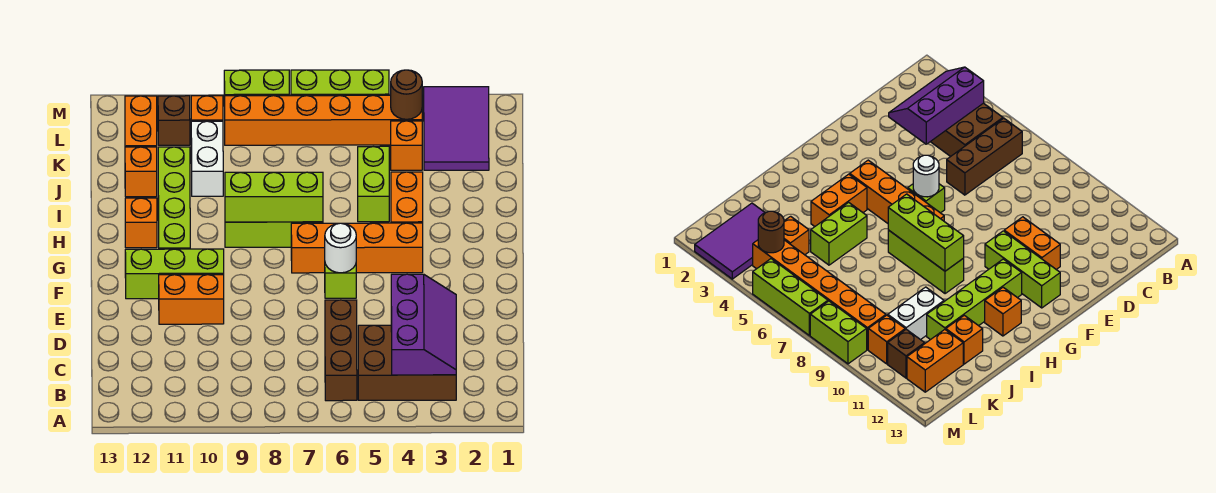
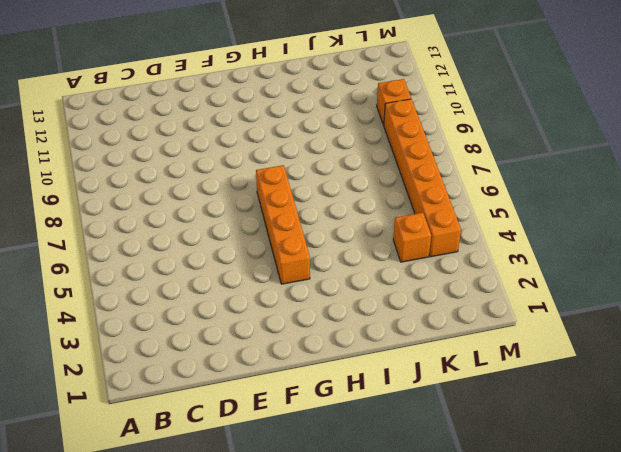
none -> brown brick B3:C5 level 1
none -> brown brick B6:D6 level 1
none -> orange brick E10:E11 level 1

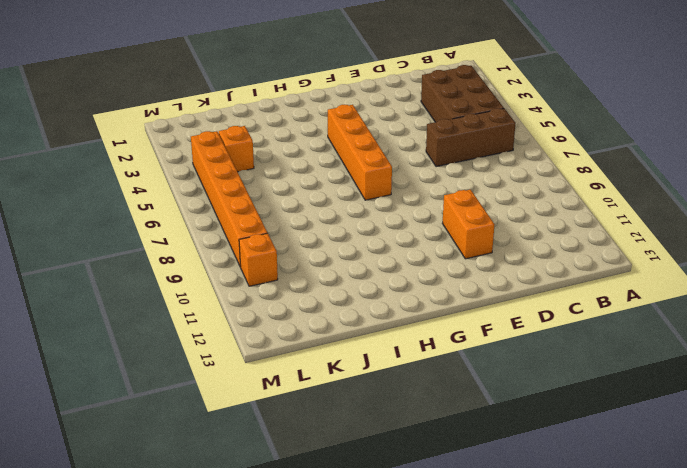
none -> lime brick F6 level 1
none -> lime brick F10:F12 level 1
none -> lime brick G11:J11 level 1

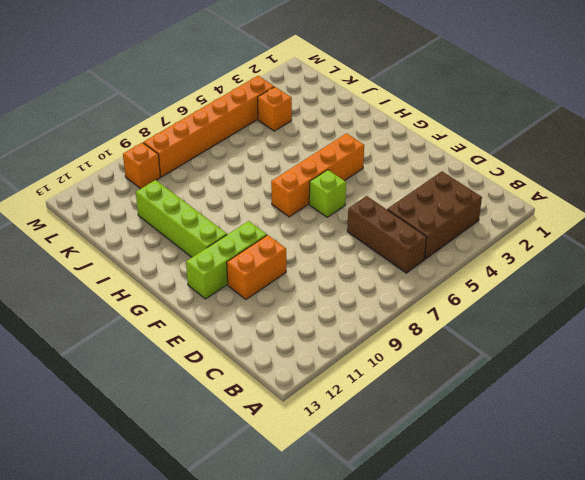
none -> orange brick H4:I4 level 1
none -> lime brick H7:H9 level 1
none -> orange brick H12 level 1

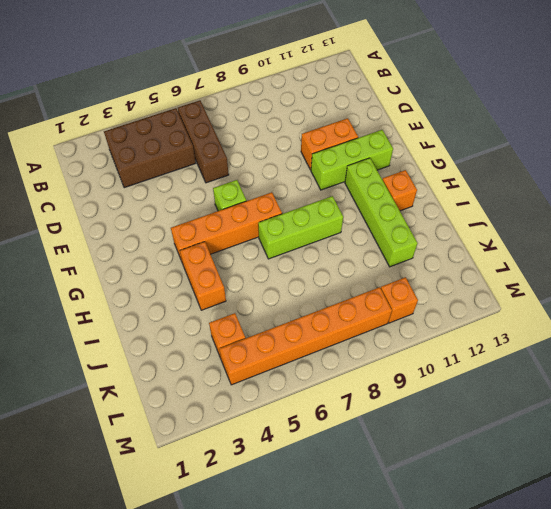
none -> lime brick I5:J5 level 1
none -> white brick J10:K10 level 1
none -> orange brick J12 level 1

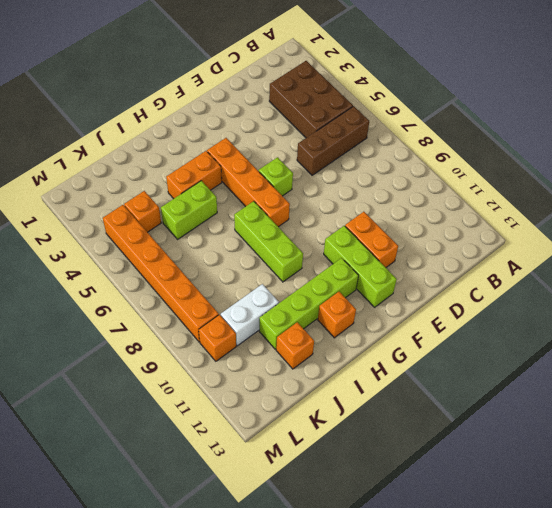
none -> purple tile K2:M3 level 1
none -> orange brick K12:L12 level 1
none -> brown brick L11 level 1

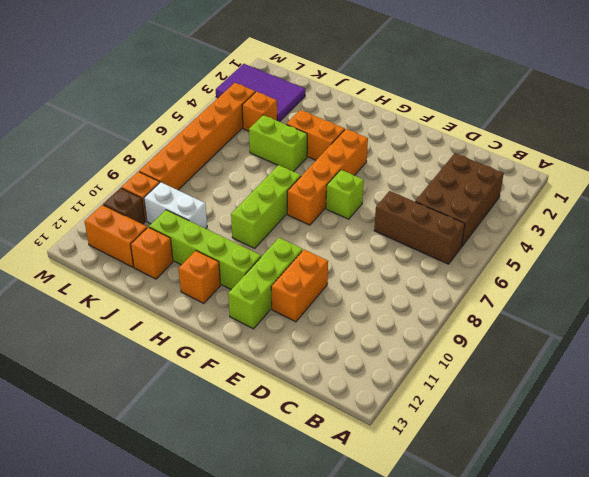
none -> lime brick M5:M7 level 1
none -> lime brick M8:M9 level 1
none -> purple slope B3:D4 level 2 top 4

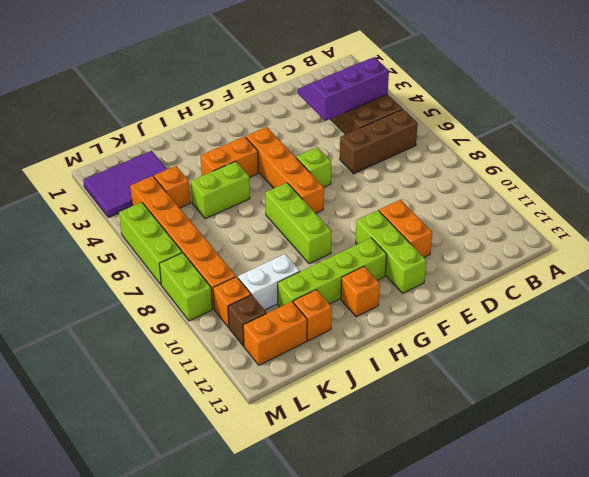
none -> white round brick F6 level 2
none -> lime brick H7:H9 level 2
none -> brown round brick L4 level 2

